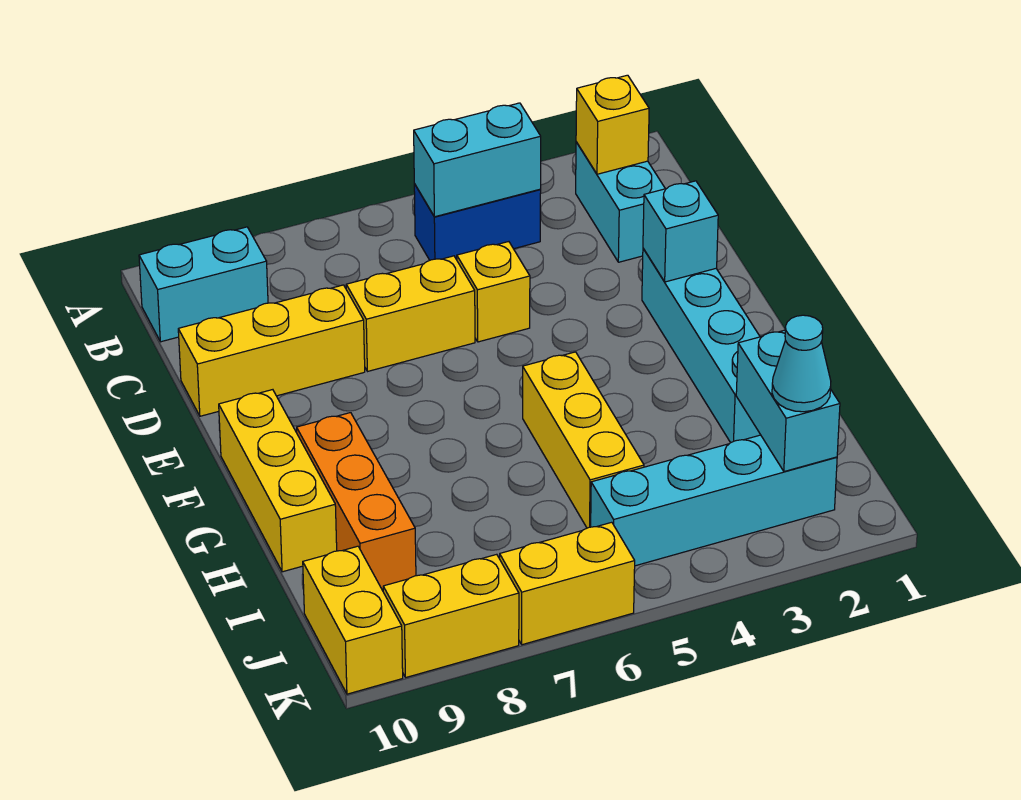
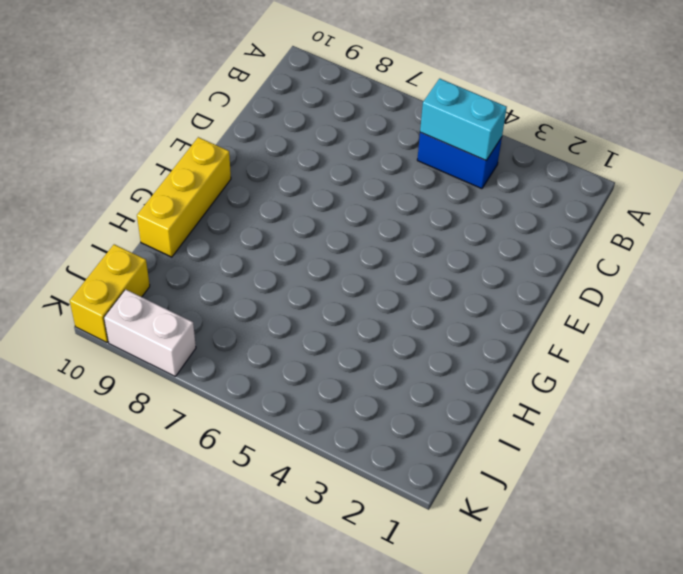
white brick K8:K9 level 1 -> yellow brick K8:K9 level 1
none -> cyan brick B2:C2 level 1
none -> cyan brick B9:B10 level 1
none -> yellow brick D5 level 1

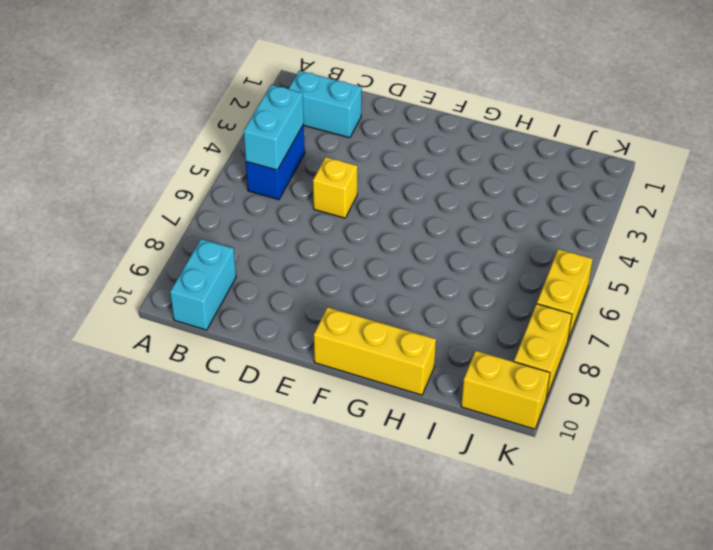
none -> yellow brick D6:D7 level 1
none -> yellow brick D8:D10 level 1
none -> cyan brick E2:H2 level 1

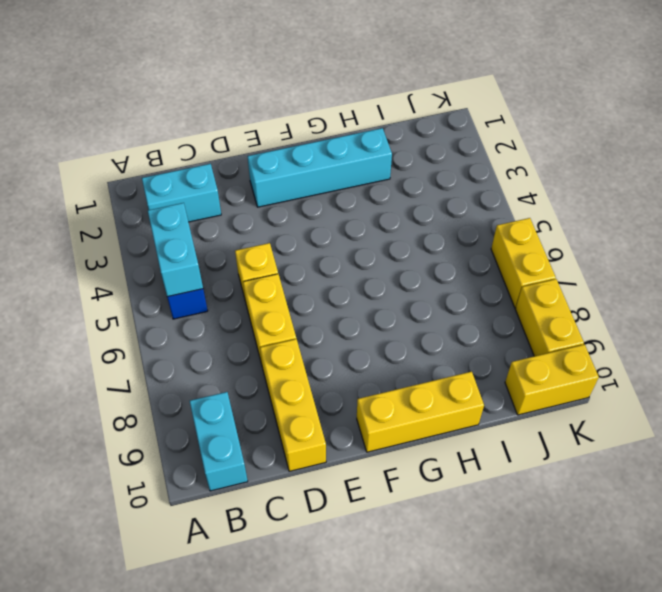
none -> yellow brick G5:I5 level 1
none -> orange brick G9:I9 level 1
none -> cyan brick J2:J5 level 1

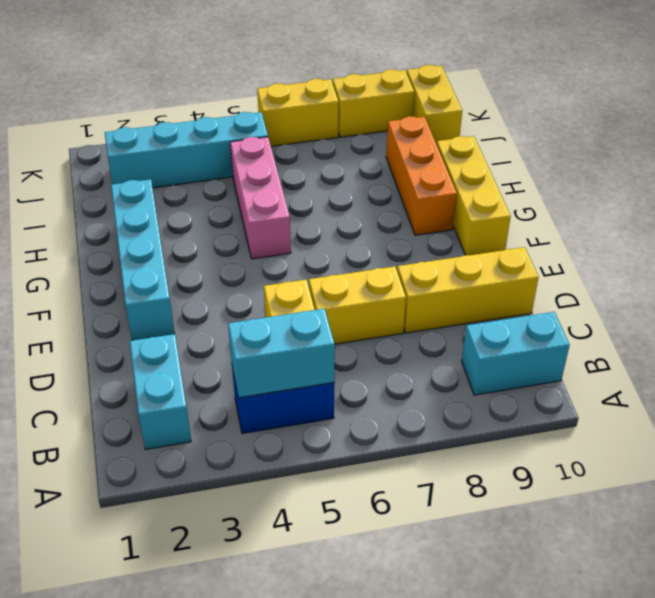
pink brick G5:I5 level 1 -> yellow brick G5:I5 level 1
none -> yellow brick B2 level 2
none -> cyan brick E2 level 2
none -> cyan brick I2:J2 level 2

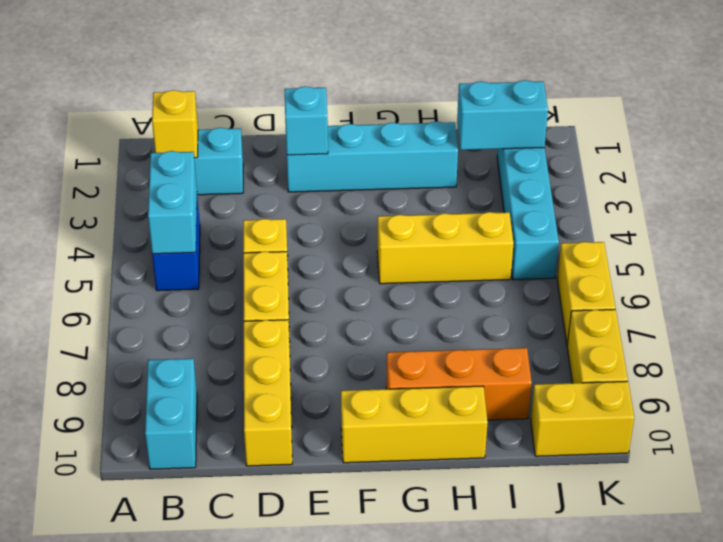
none -> cyan cone J2 level 3

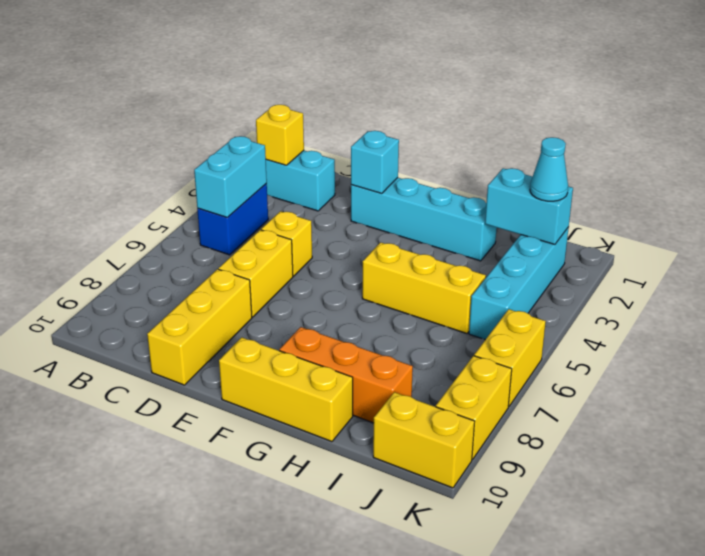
none -> cyan brick B9:B10 level 1

